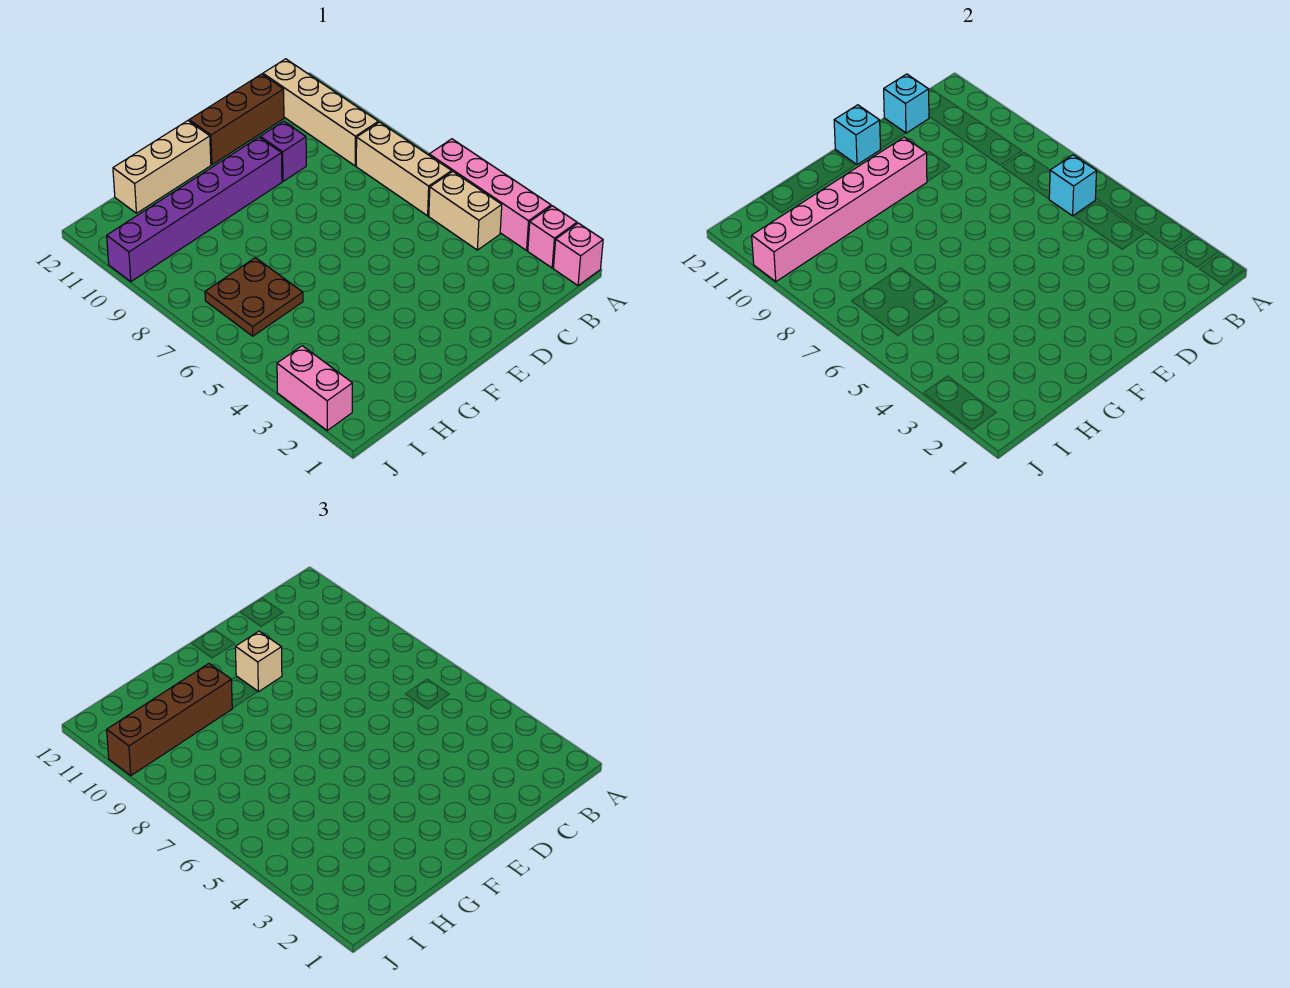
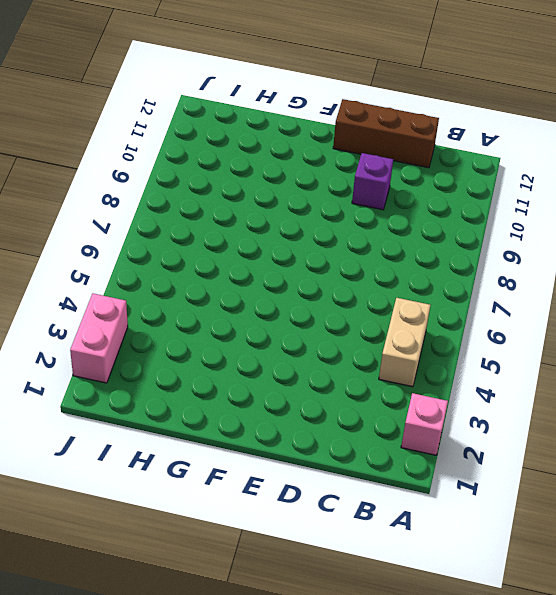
none -> pink brick A1 level 1
none -> pink brick A3:A6 level 1
none -> tan brick B6:B8 level 1

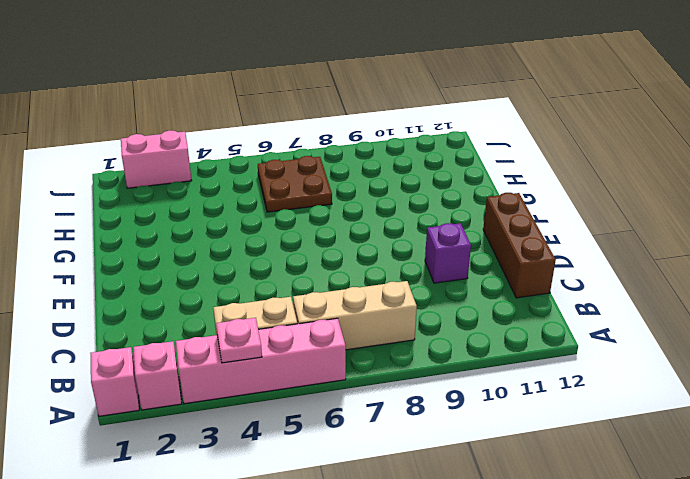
pink plate A4 level 2 -> none
none -> tan brick B9:B12 level 1
none -> purple brick E10:J10 level 1
none -> tan brick F12:H12 level 1

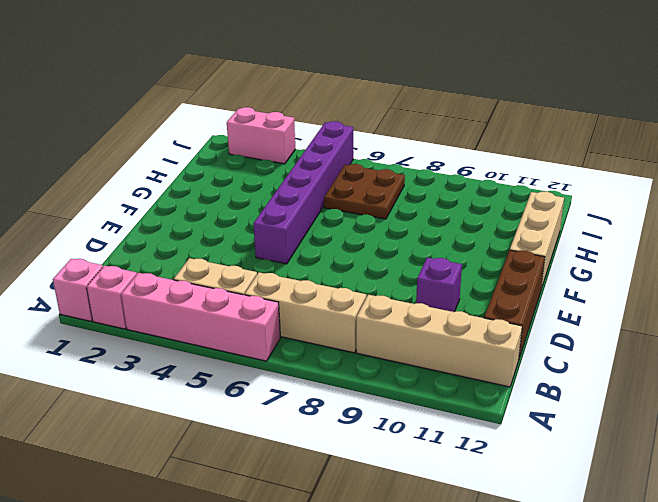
purple brick E5:J5 level 1 -> purple brick E10:J10 level 1
none -> cyan brick B6 level 2
none -> cyan brick C12 level 2
none -> pink brick E10:J10 level 2

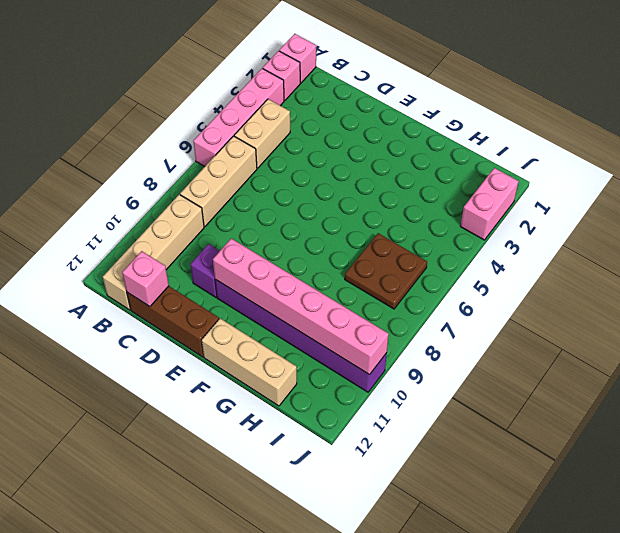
pink brick C12 level 2 -> cyan brick C12 level 2
none -> cyan brick B6 level 2
none -> cyan brick E12 level 2
none -> tan brick E10 level 3

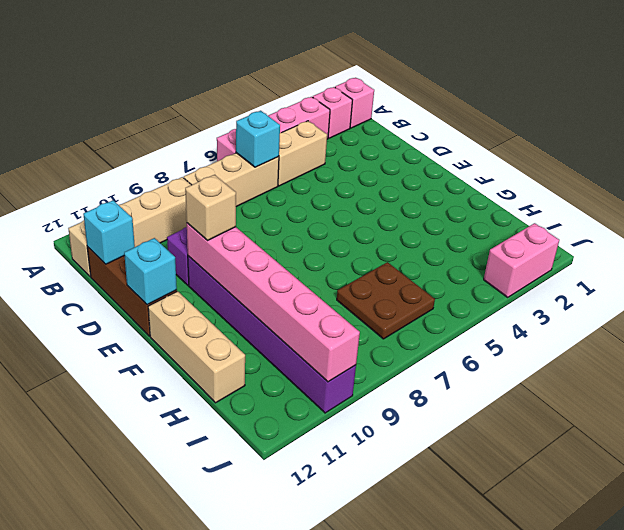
none -> brown brick G10:J10 level 3

